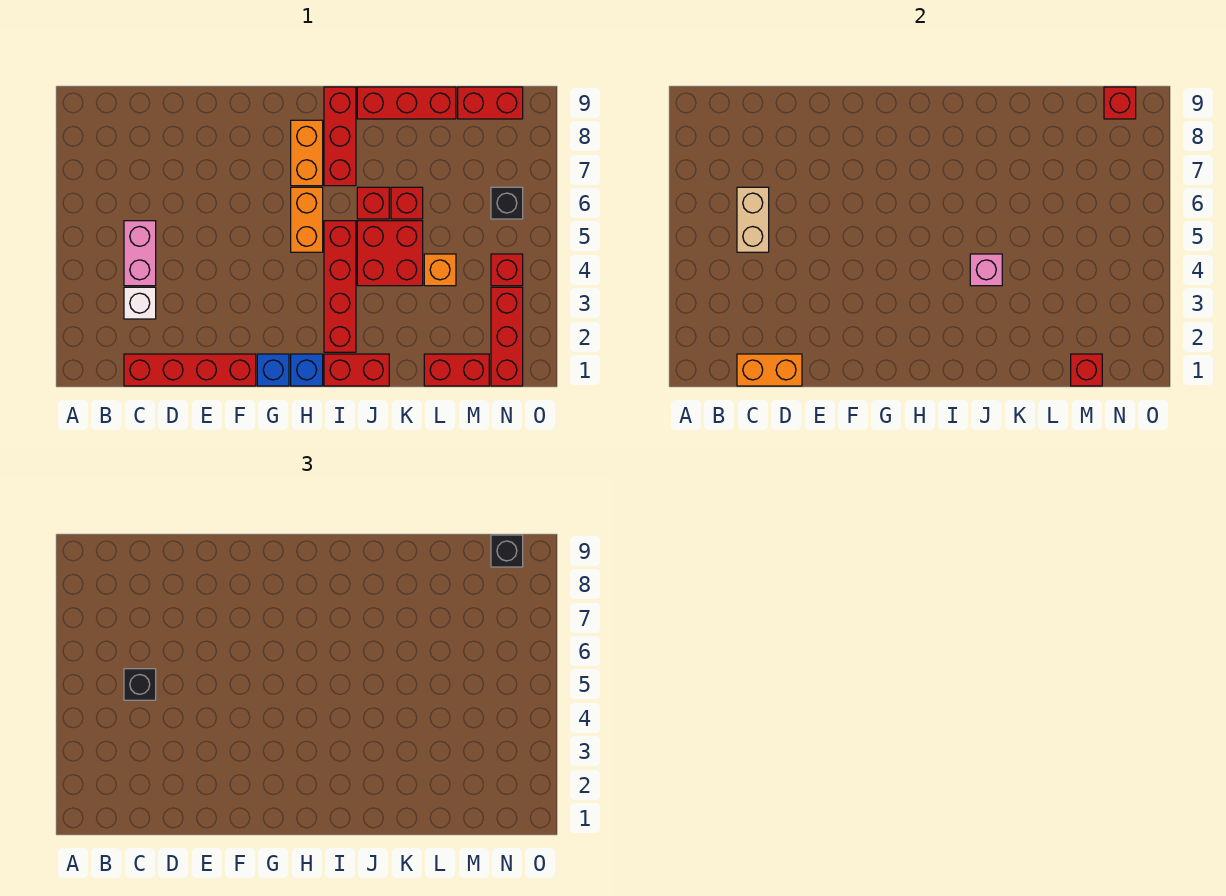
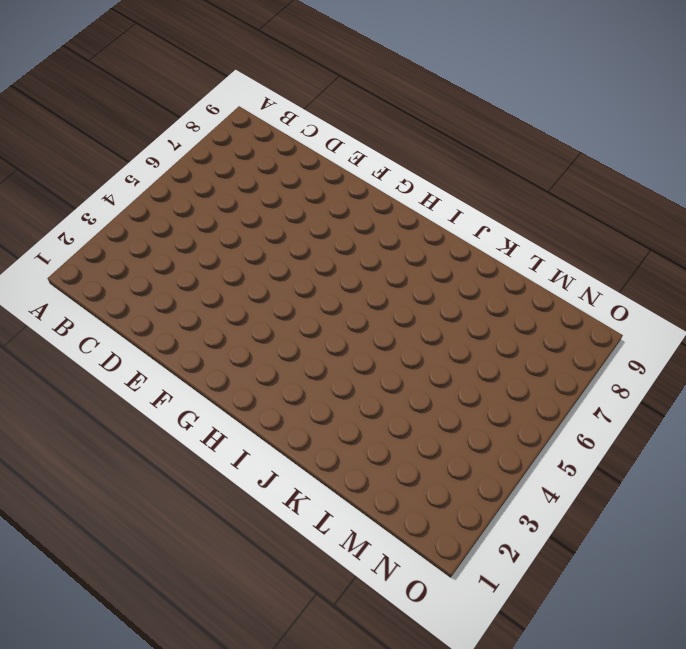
none -> red brick C1:F1 level 1
none -> white brick C3 level 1
none -> pink brick C4:C5 level 1

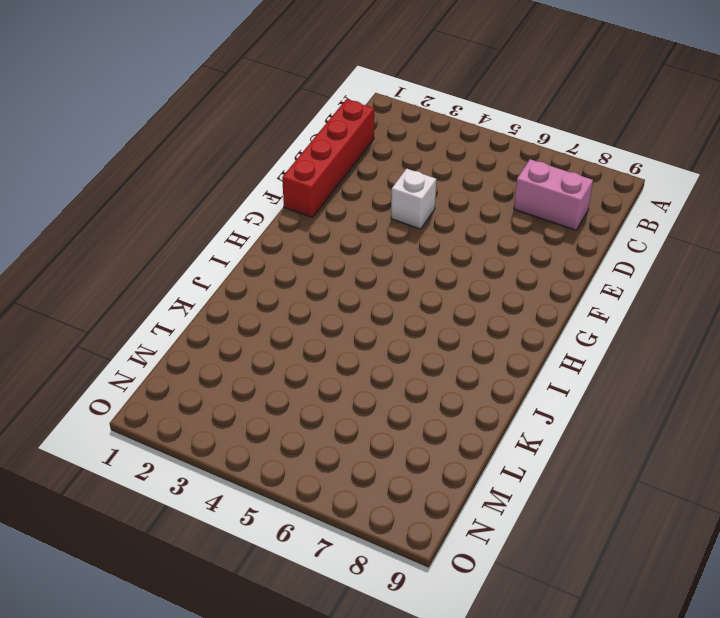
pink brick C7:C8 level 1 -> pink brick C4:C5 level 1
white brick E4 level 1 -> white brick C3 level 1
none -> blue brick G1 level 1
none -> blue brick H1 level 1
none -> orange brick H5:H6 level 1

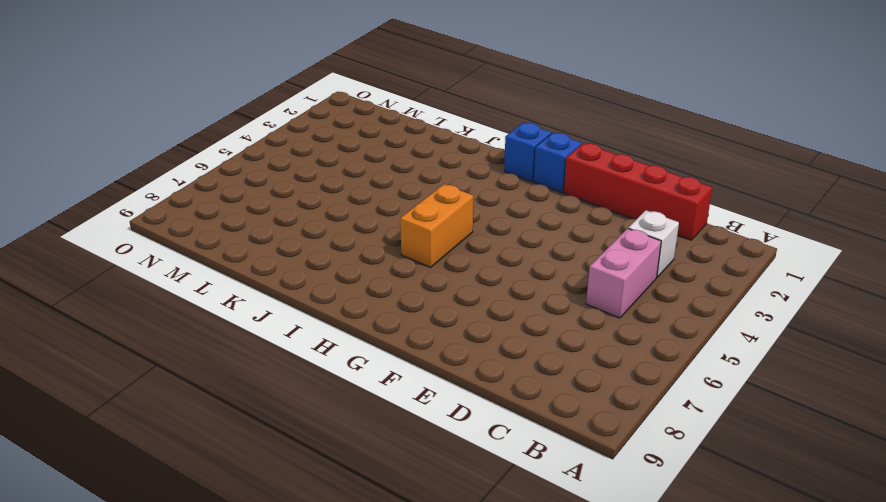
none -> orange brick H7:H8 level 1
none -> red brick I1:J1 level 1
none -> red brick I2:I5 level 1

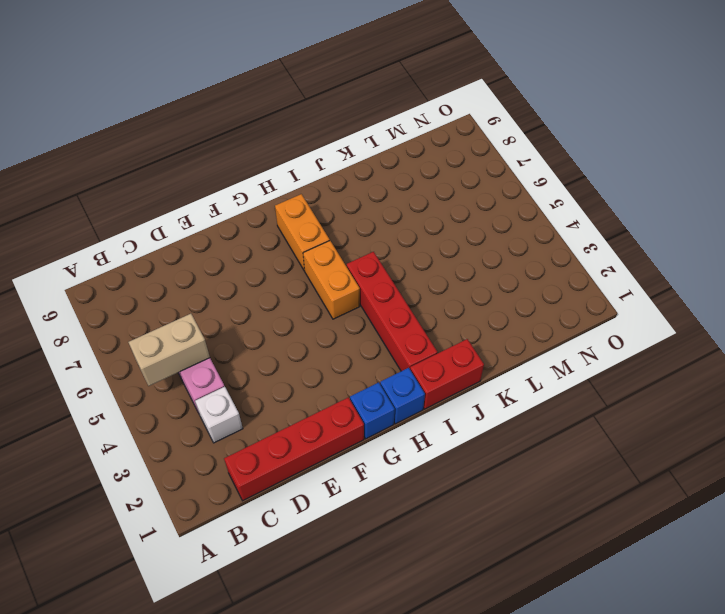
tan brick B5:C5 level 2 -> tan brick C5:C6 level 2
none -> red brick I7:I9 level 1
none -> red brick J4:K5 level 1
none -> red brick J6 level 1

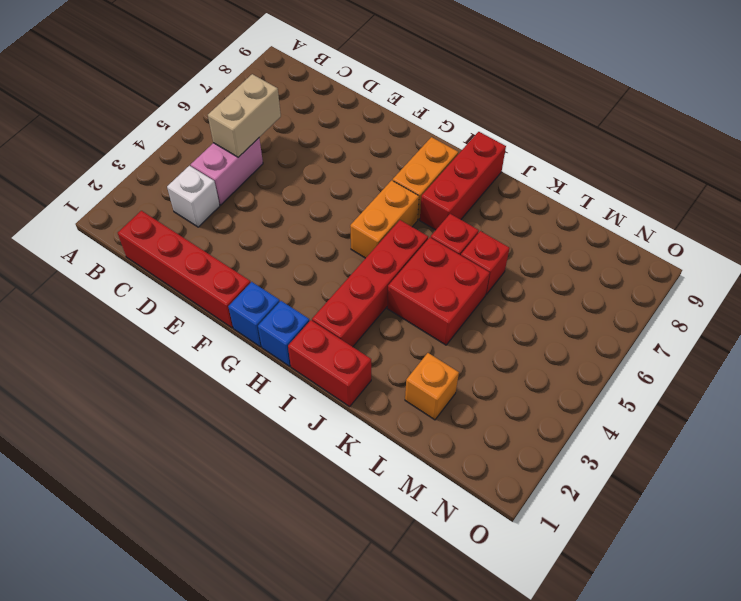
orange brick L2 level 1 -> orange brick L4 level 1
none -> red brick J9:L9 level 1
none -> red brick L1:M1 level 1
none -> red brick M9:N9 level 1

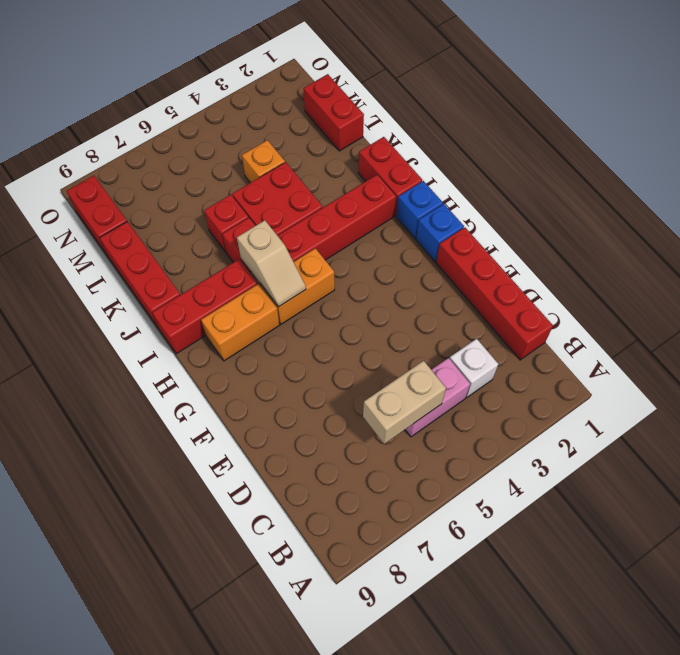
tan slope H6:I6 level 2 top I -> none
none -> red brick N1:N3 level 1
none -> red brick N4 level 1
none -> black brick N6 level 1

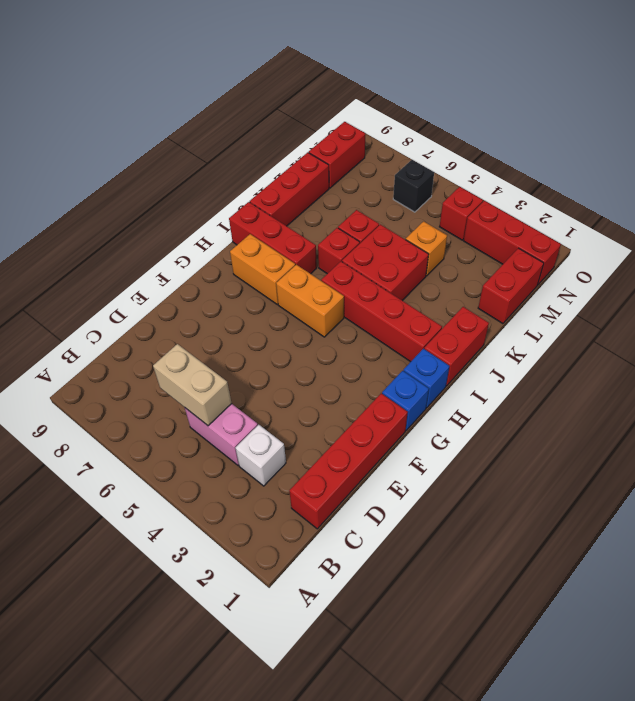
none -> orange brick C1:D1 level 2
none -> pink brick J4 level 2
none -> red brick M1 level 2

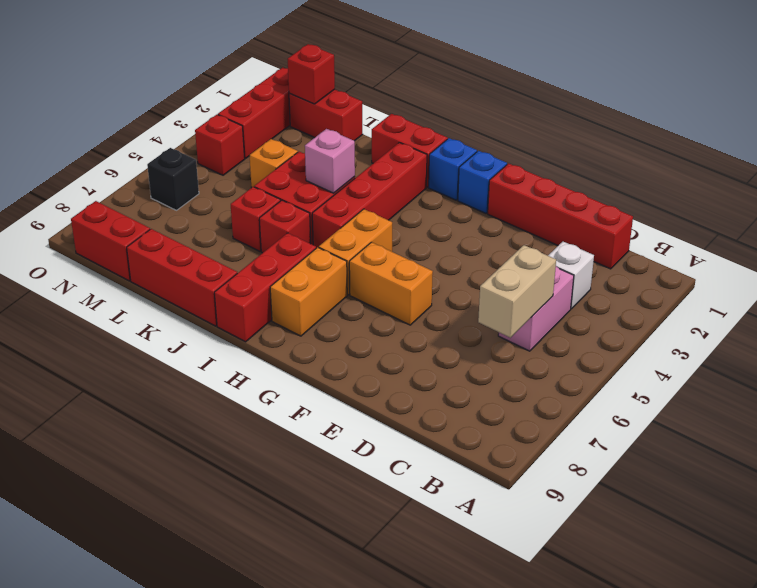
orange brick F6:G6 level 1 -> orange brick C1:D1 level 2
none -> red brick N9 level 2
none -> black brick C5 level 3
none -> black brick N9 level 3

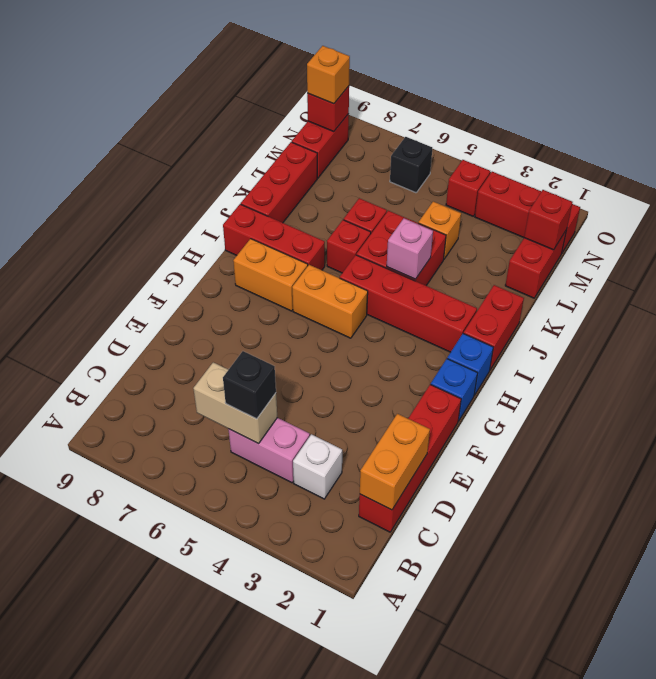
orange brick N9 level 3 -> black brick N9 level 3

